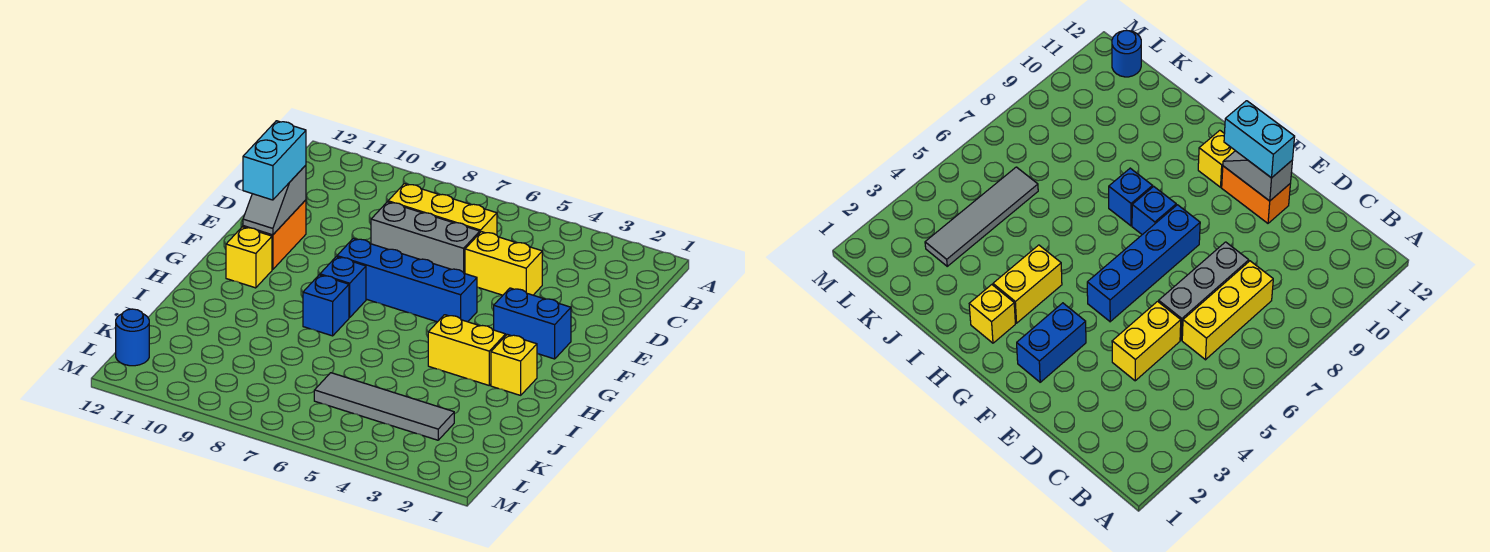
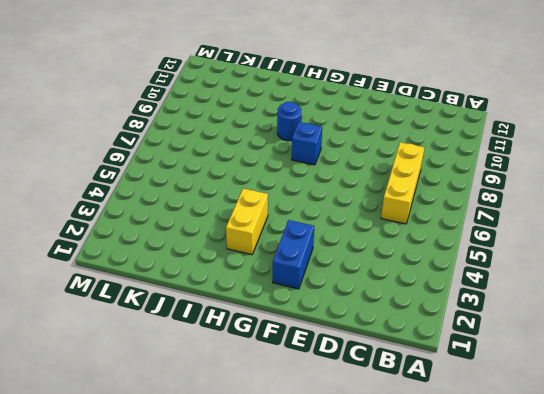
blue round brick H9 level 1 -> blue round brick L12 level 1
none -> yellow brick D4:D5 level 1
none -> grey brick D6:D8 level 1
none -> orange brick E11:F11 level 1

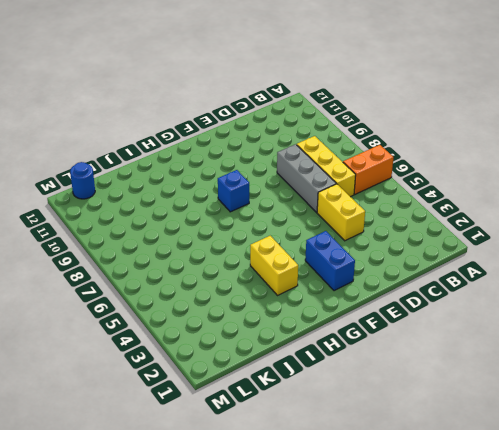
orange brick A6:B6 level 1 -> orange brick E11:F11 level 1
none -> blue brick F5:F8 level 1
none -> yellow brick G11 level 1
none -> yellow brick H2 level 1

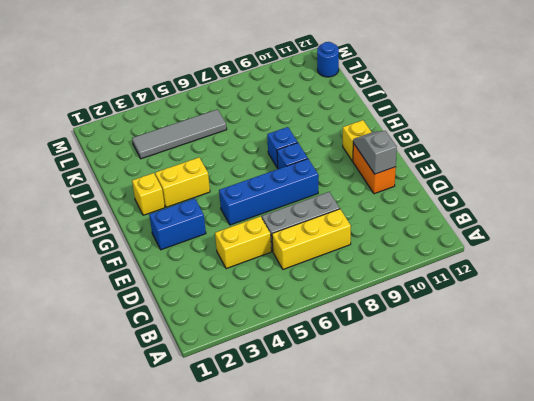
none -> cyan brick E11:F11 level 3

